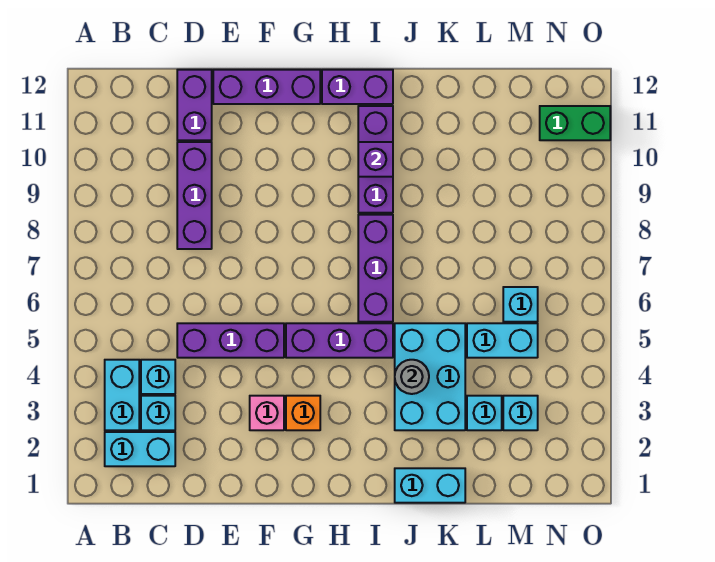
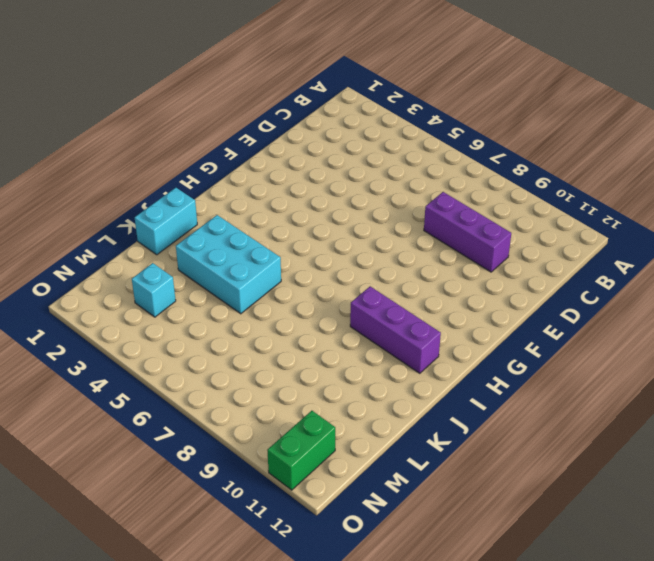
none -> cyan brick B2:C2 level 1
none -> cyan brick B3:B4 level 1
none -> cyan brick C3 level 1

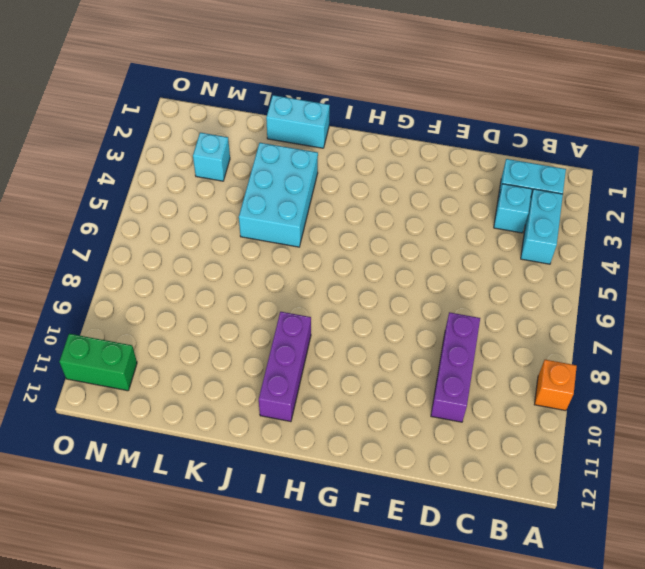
orange brick A9 level 1 -> orange brick G3 level 1
none -> cyan brick C4 level 1
none -> purple brick D5:F5 level 1
none -> purple brick D11:D12 level 1

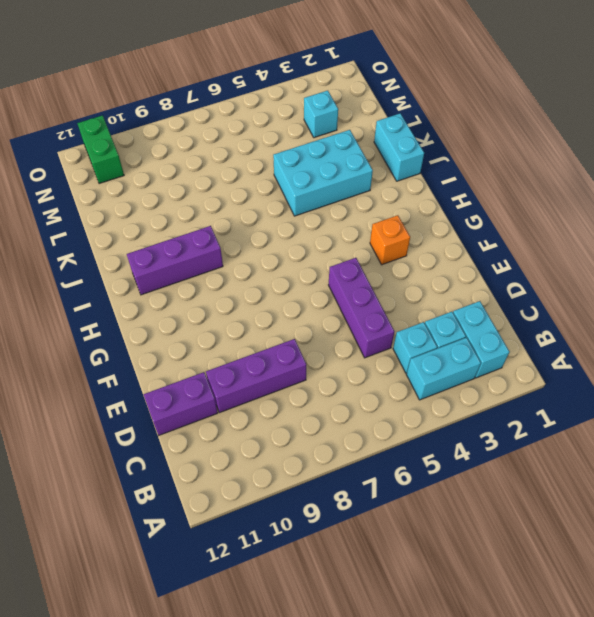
none -> purple brick E12:G12 level 1
none -> pink brick F3 level 1
none -> purple brick G5:I5 level 1

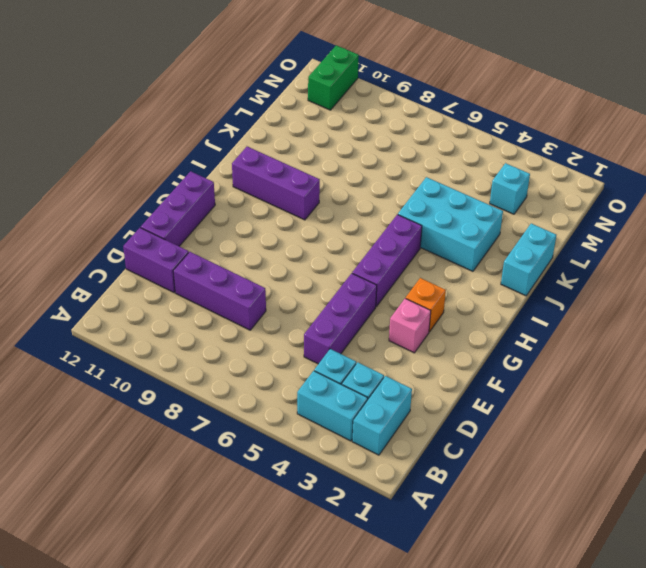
none -> purple brick H12:I12 level 1
none -> purple brick I6:I8 level 1
none -> cyan brick L3 level 1

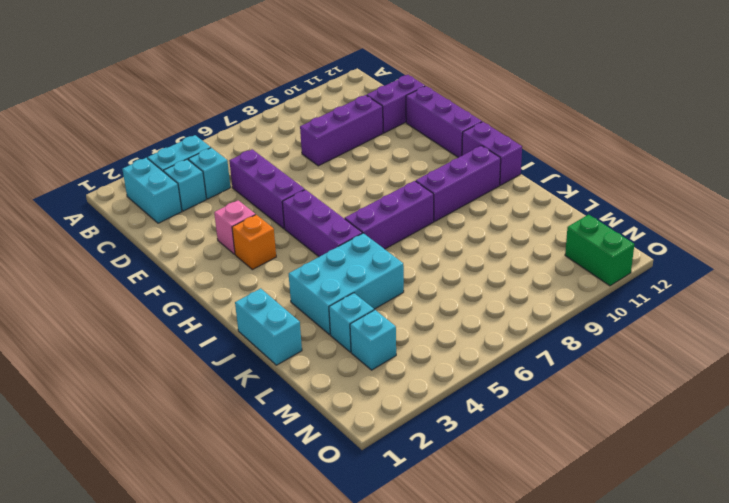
none -> cyan brick L5:M5 level 1
none -> cyan brick M6 level 1
none -> purple brick I10 level 2

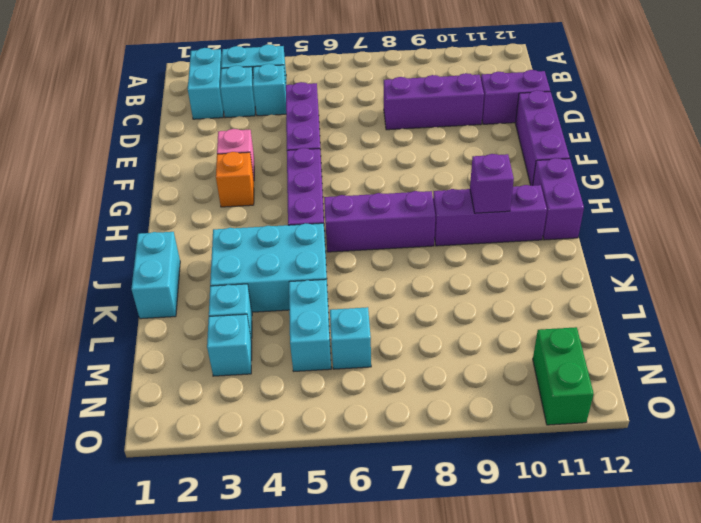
none -> grey round brick J4 level 2

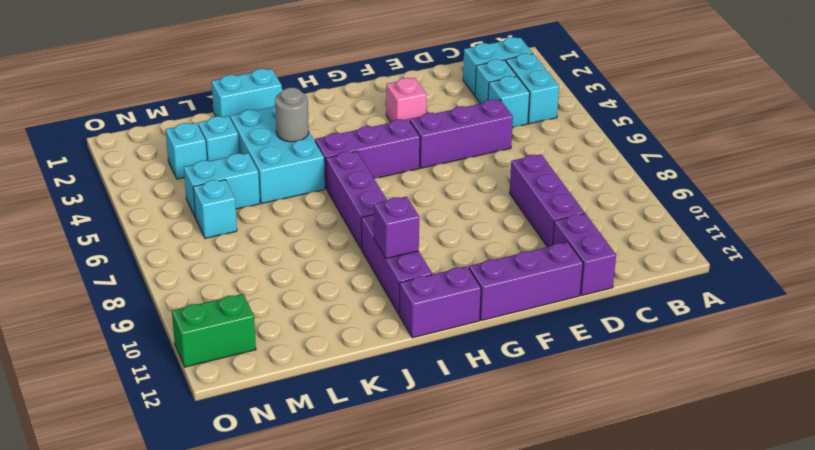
none -> orange brick G3 level 1

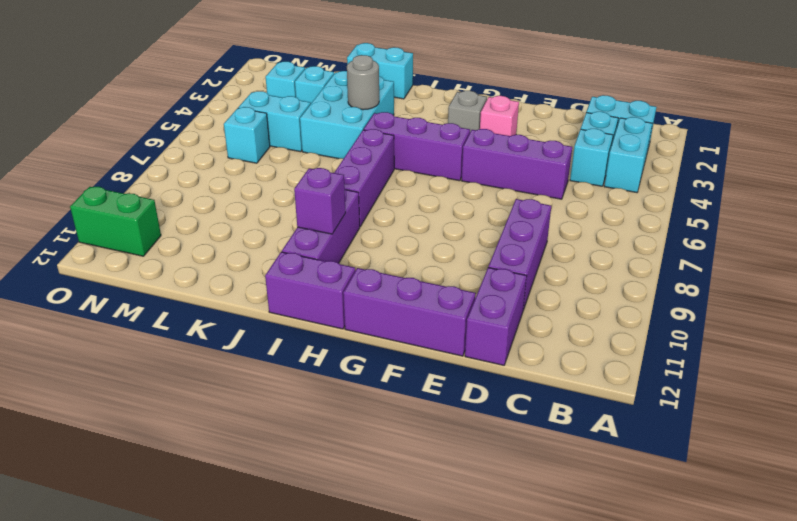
grey brick G3 level 1 -> orange brick G3 level 1

